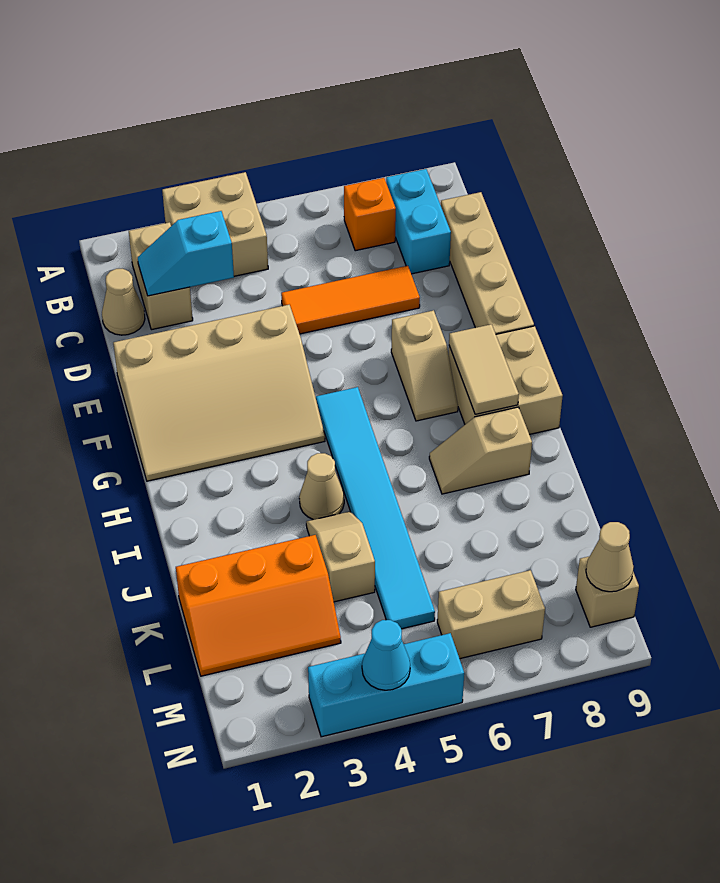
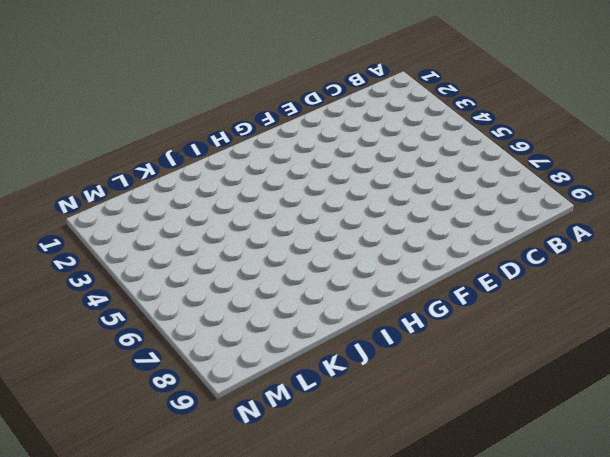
none -> tan brick A3:B4 level 1
none -> tan brick B2:C2 level 1
none -> orange brick B7 level 1

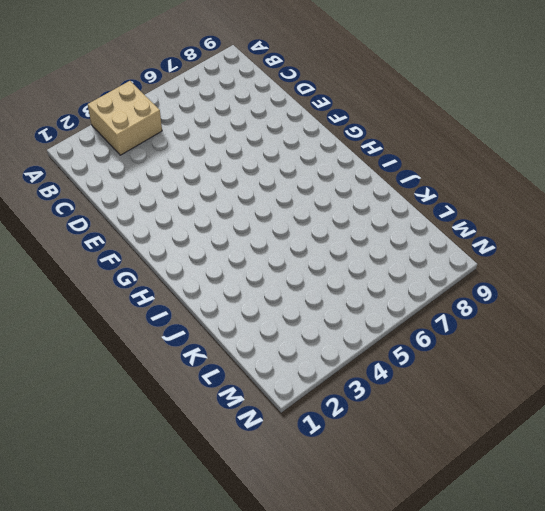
none -> tan brick B2:C2 level 1
none -> orange brick B7 level 1
none -> cyan brick B8:C8 level 1

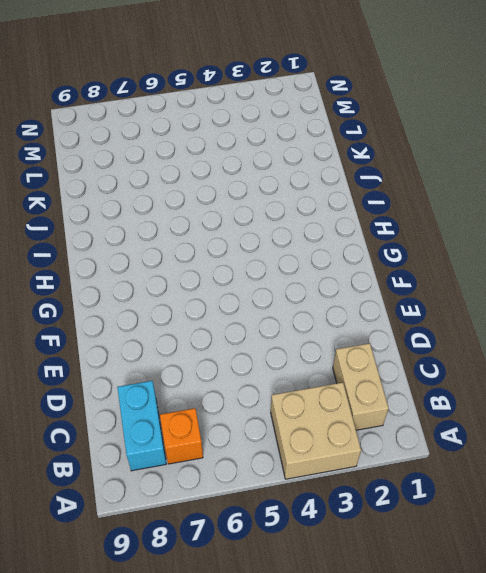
none -> tan cone C1 level 1
none -> tan brick C9:F9 level 1
none -> orange tile D5:D7 level 1

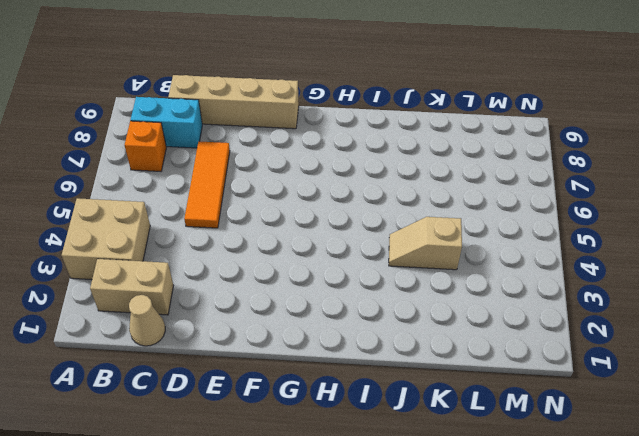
none -> tan slope E1:G4 level 1 top E
none -> tan slope F7:G7 level 1 top F
none -> cyan tile G5:L5 level 1

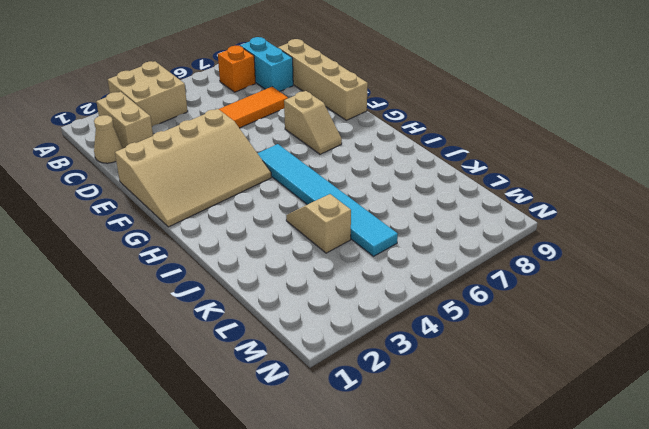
none -> tan brick G8:H9 level 1
none -> tan cone I4 level 1
none -> tan slope I7:I8 level 1 top 8

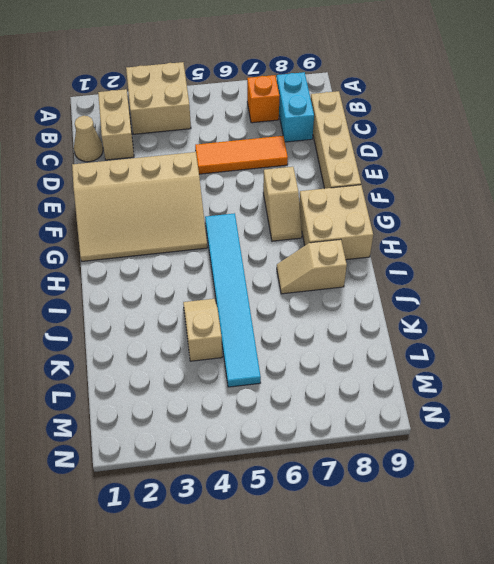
none -> tan cone I4 level 1
none -> orange slope K1:L3 level 1 top K
none -> tan brick M6:M7 level 1

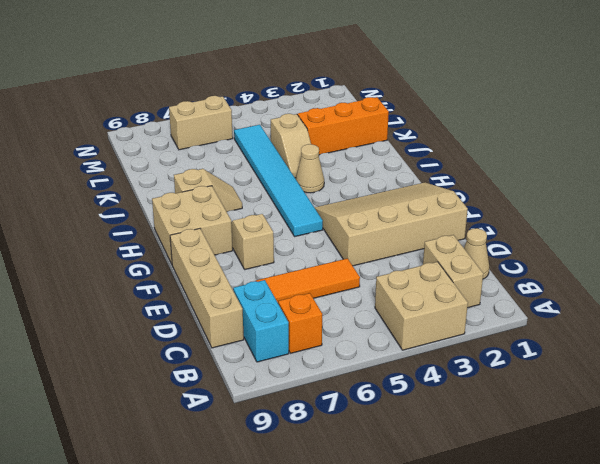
none -> tan brick M9 level 1
none -> cyan brick N3:N5 level 1
none -> cyan slope C2:C3 level 2 top 3

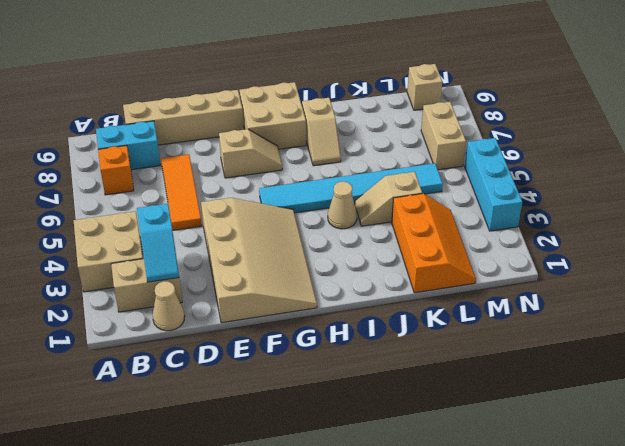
none -> tan tile G8:H8 level 2
none -> tan cone M9 level 2
none -> cyan cone N4 level 2

